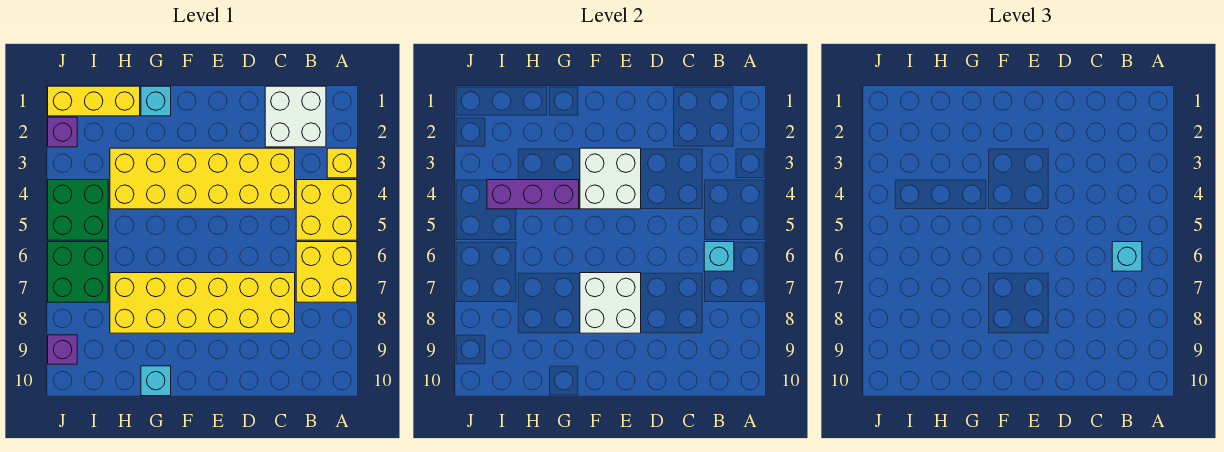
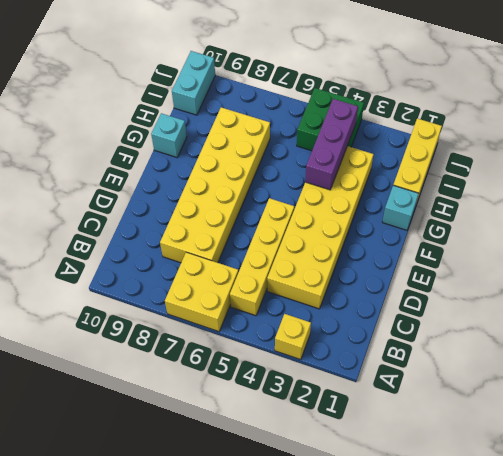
yellow brick B5:E5 level 1 -> yellow brick A4:B5 level 1
cyan brick I10:J10 level 1 -> none
none -> white brick B1:C2 level 1
none -> green brick I6:J7 level 1
none -> purple brick J2 level 1

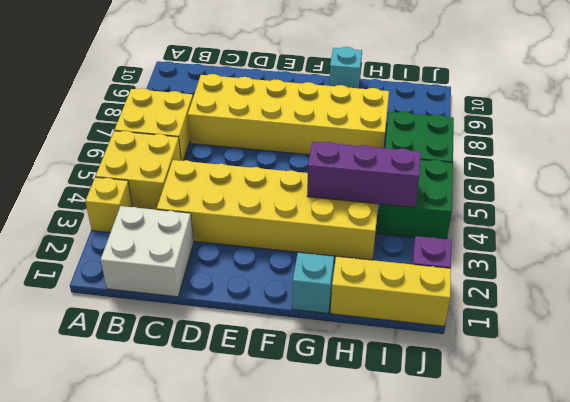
none -> purple brick J9 level 1
none -> cyan brick B6 level 2
none -> white brick E3:F4 level 2

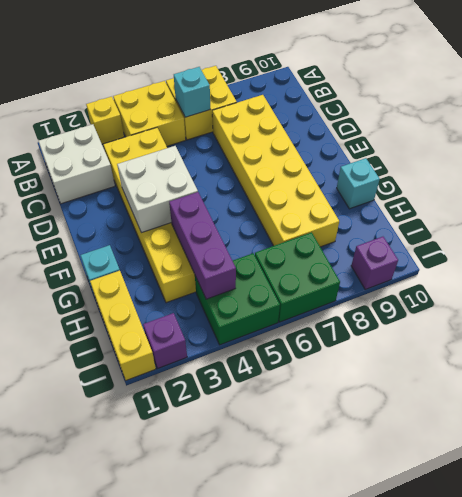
none -> white brick E7:F8 level 2
none -> cyan brick B6 level 3

